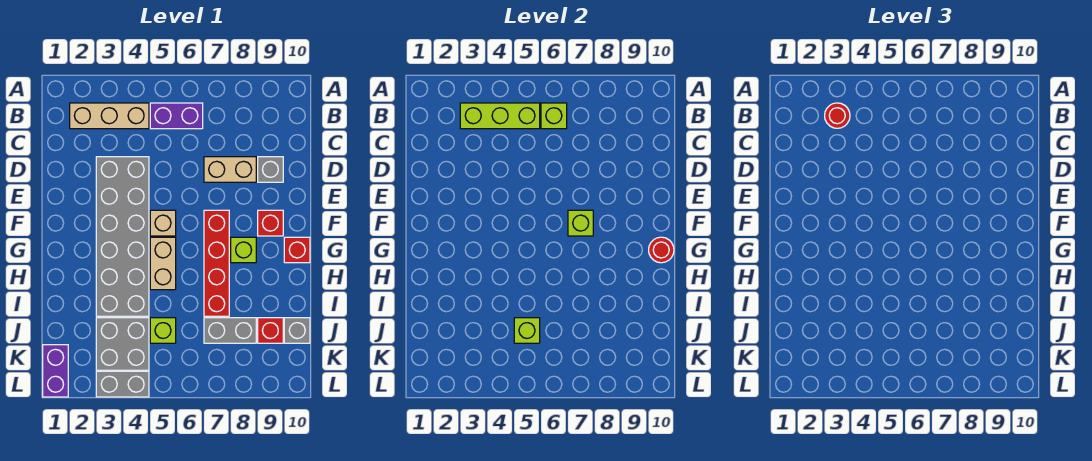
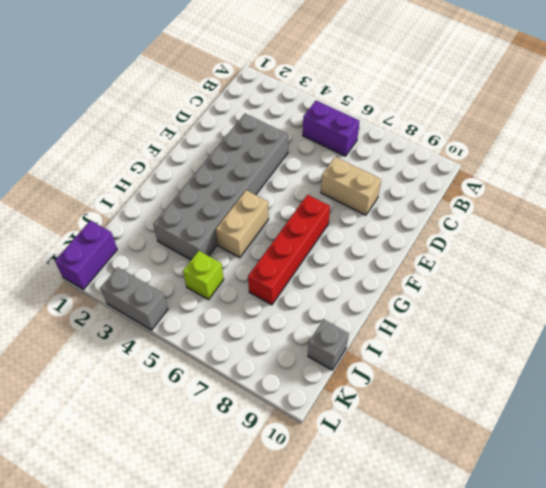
none -> tan brick B2:B4 level 1
none -> grey brick D9 level 1
none -> tan brick F5 level 1

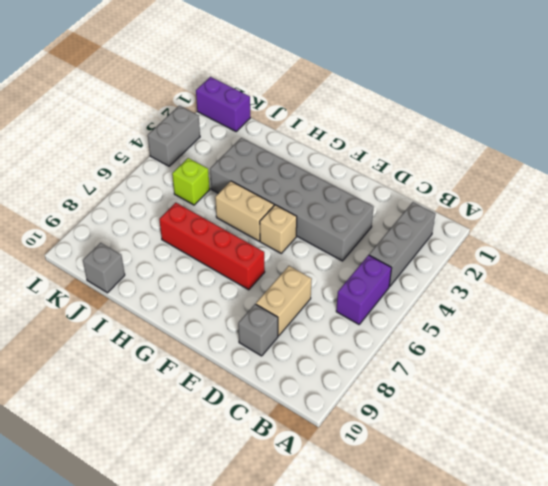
grey brick B2:B4 level 1 -> tan brick B2:B4 level 1
none -> red brick F9 level 1
none -> lime brick G8 level 1
none -> red brick G10 level 1

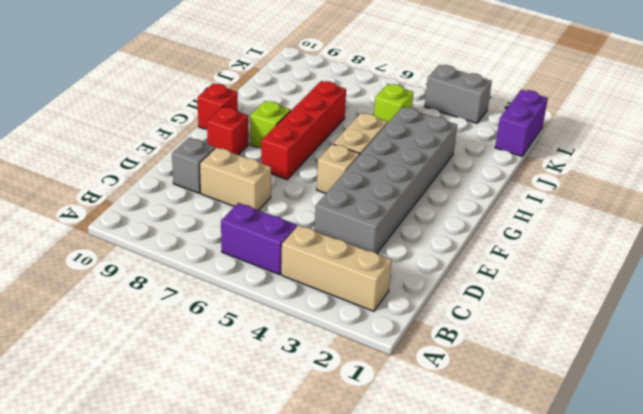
none -> grey brick J3:K4 level 1
none -> grey brick J7:J8 level 1
none -> red brick J9 level 1

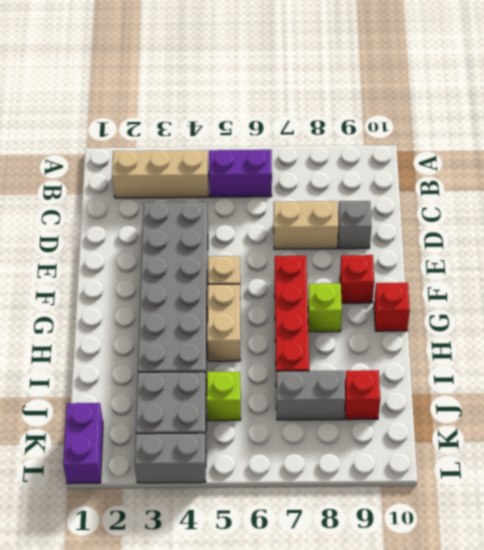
none -> grey brick J10 level 1
none -> lime brick B3:B5 level 2
none -> lime brick B6 level 2

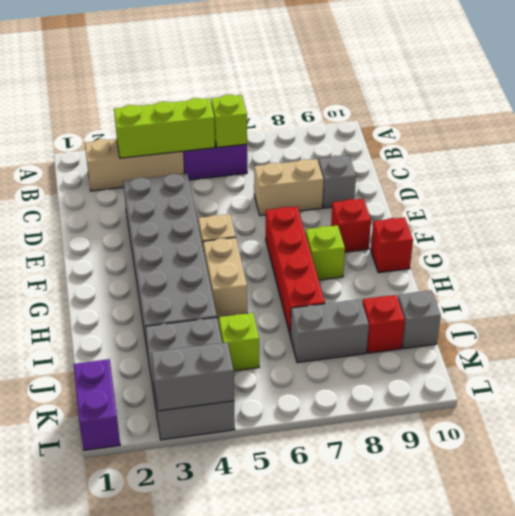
grey brick L3:L4 level 2 -> none
none -> lime brick F7 level 2
none -> red round brick G10 level 2
none -> lime brick J5 level 2

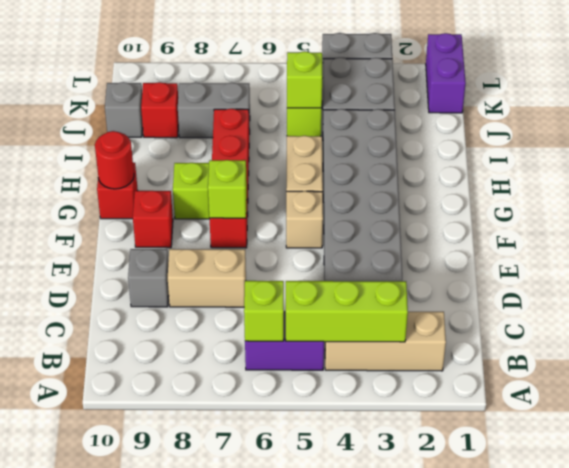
none -> red round brick B3 level 3

